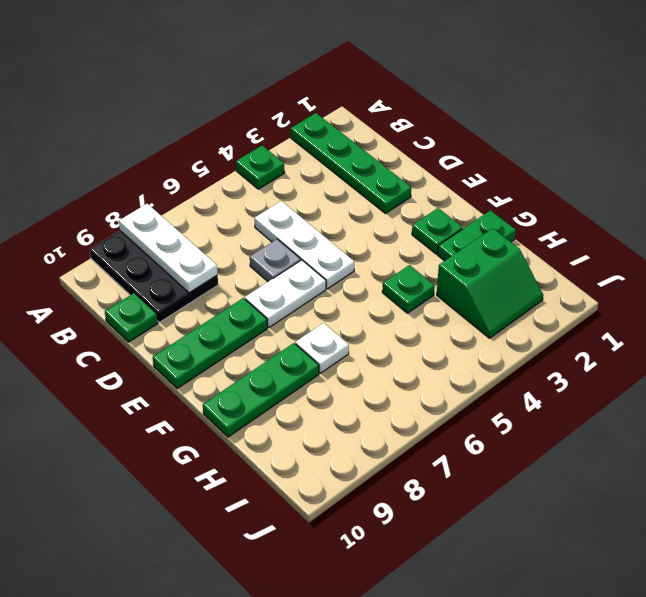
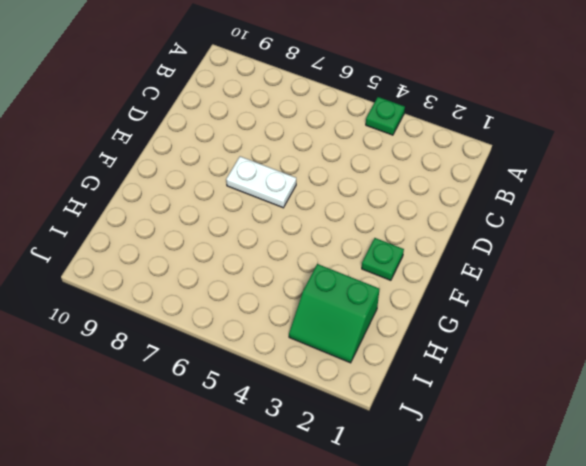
none -> green plate A2:D2 level 1
none -> black plate A8:C9 level 1
none -> white plate C5:E5 level 1

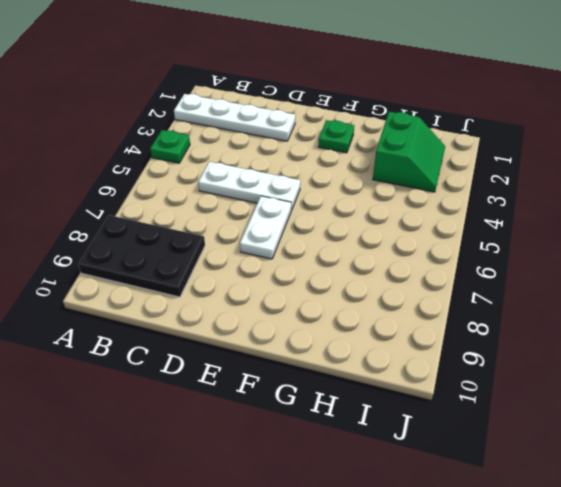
white plate A2:D2 level 1 -> green plate A2:D2 level 1
none -> green plate C10 level 1
none -> grey plate D6 level 1
none -> green plate E8:E10 level 1

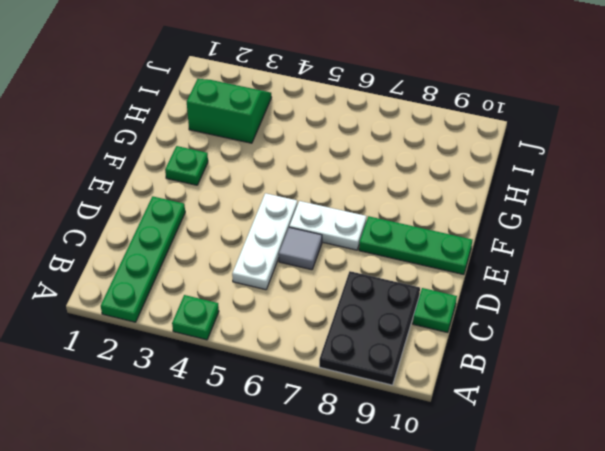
grey tile D6 level 1 -> grey plate D6 level 1
none -> green plate G1:G2 level 1
none -> green plate G4 level 1
none -> white plate G7 level 1

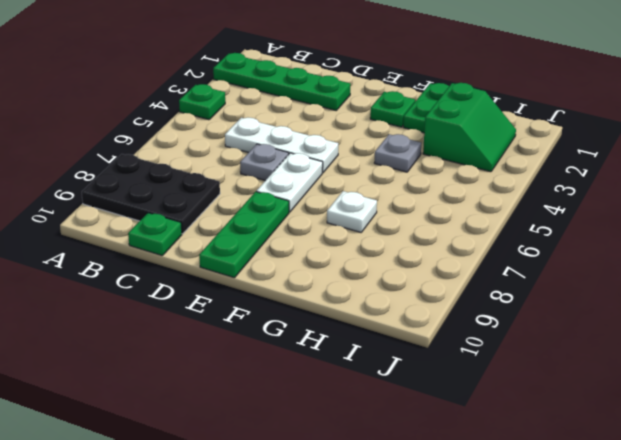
grey plate G4 level 1 -> green plate G4 level 1
none -> green plate G8:G10 level 1
none -> white plate A8:C8 level 2

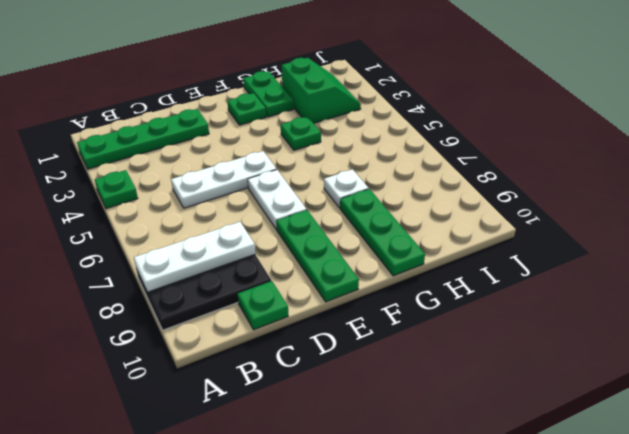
none -> grey plate D6 level 1

